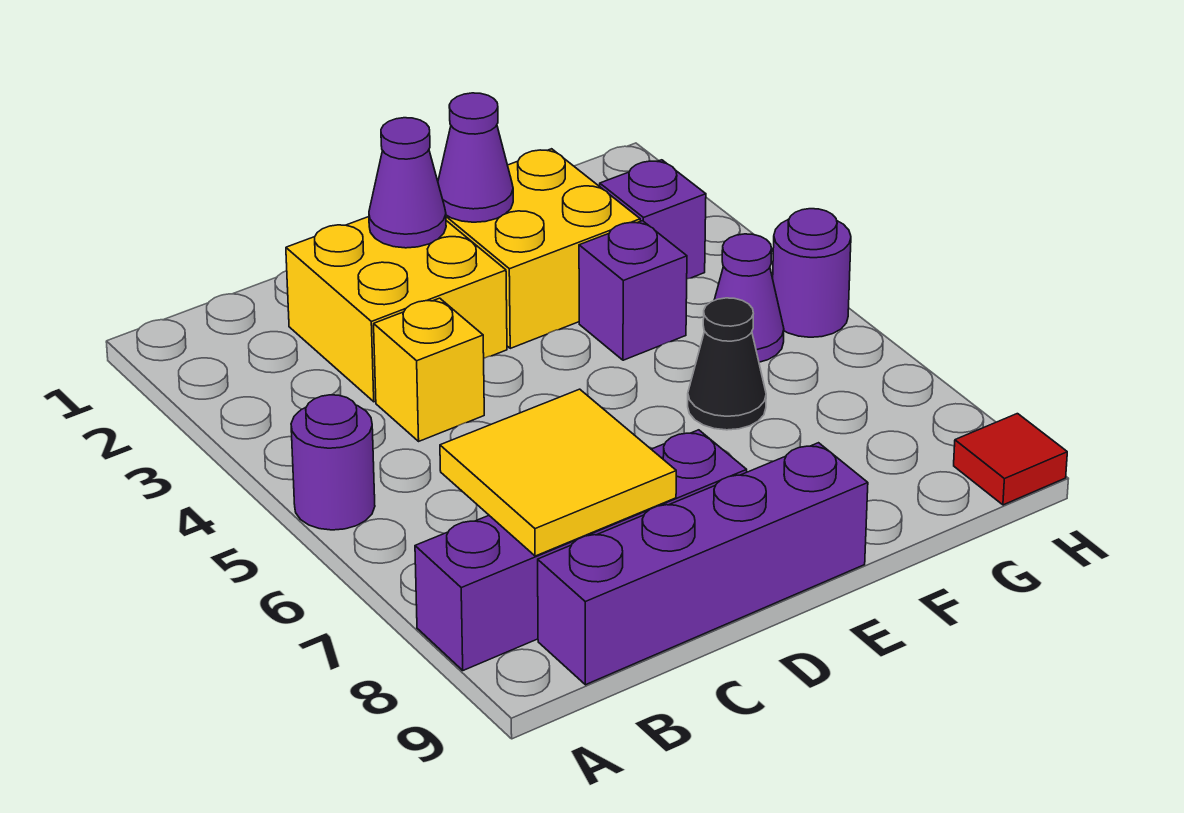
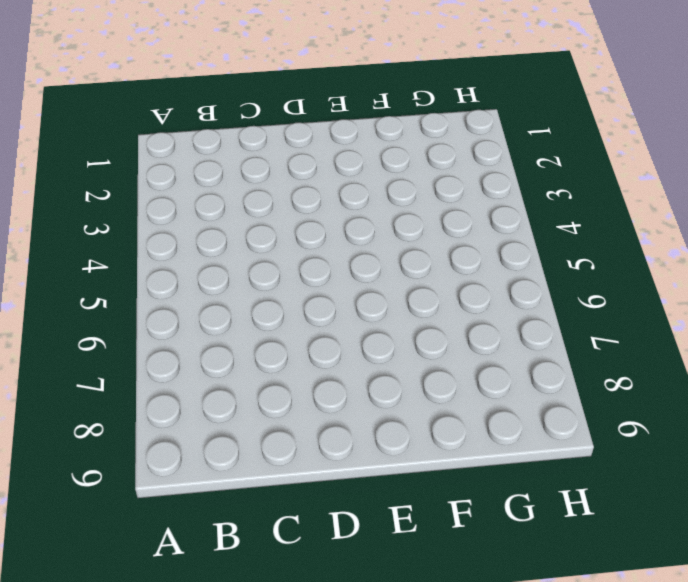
none -> purple round brick A5 level 1
none -> purple brick A8:D8 level 1
none -> purple brick B9:E9 level 1

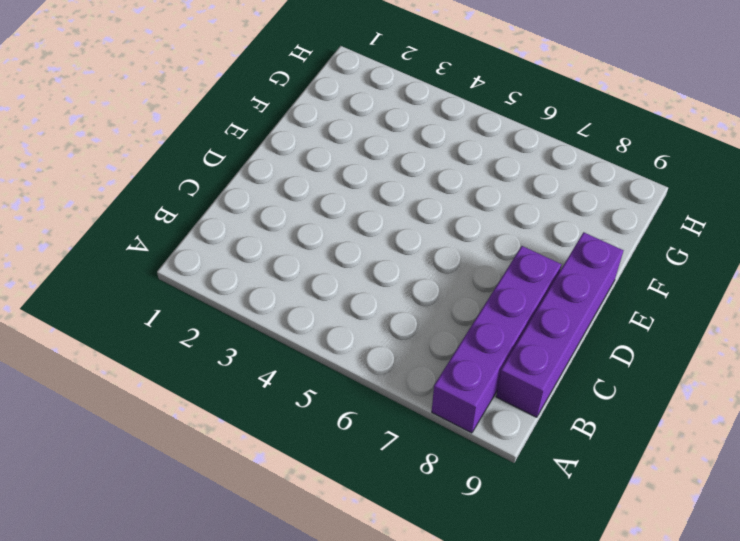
none -> purple round brick A5 level 1
none -> yellow brick C2:D3 level 1
none -> yellow brick C4 level 1

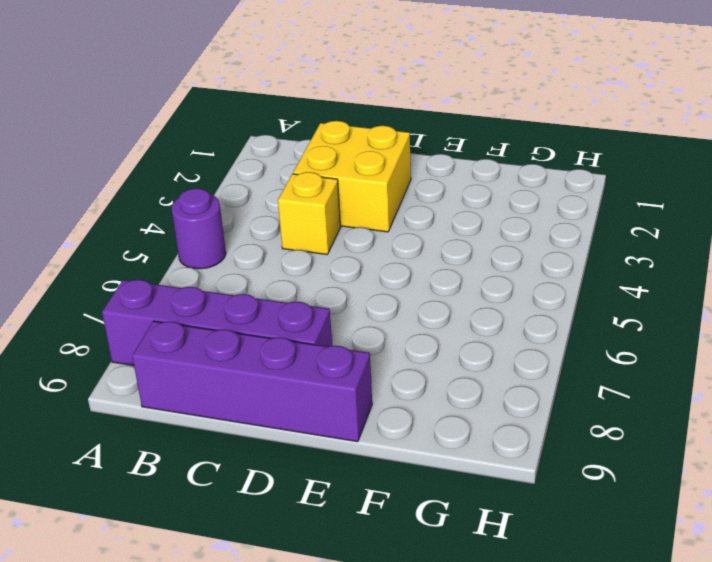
none -> yellow brick E2:F3 level 1
none -> purple brick F4 level 1
none -> black cone F6 level 1

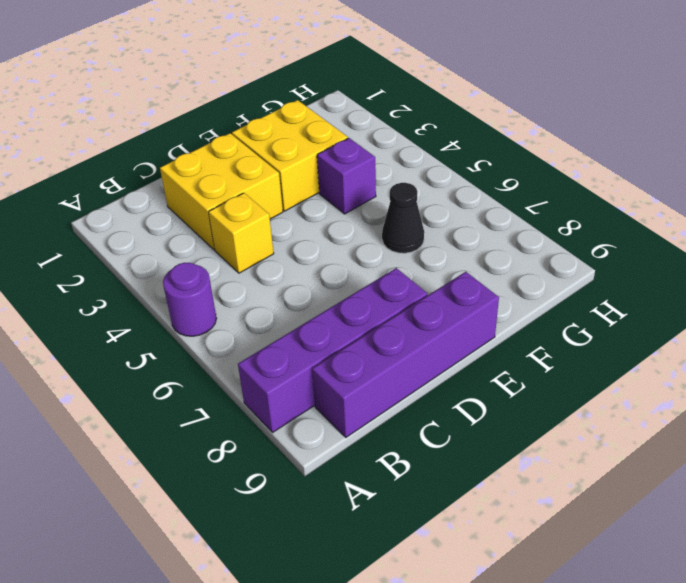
none -> purple brick G3 level 1
none -> purple cone G5 level 1
none -> purple round brick H5 level 1

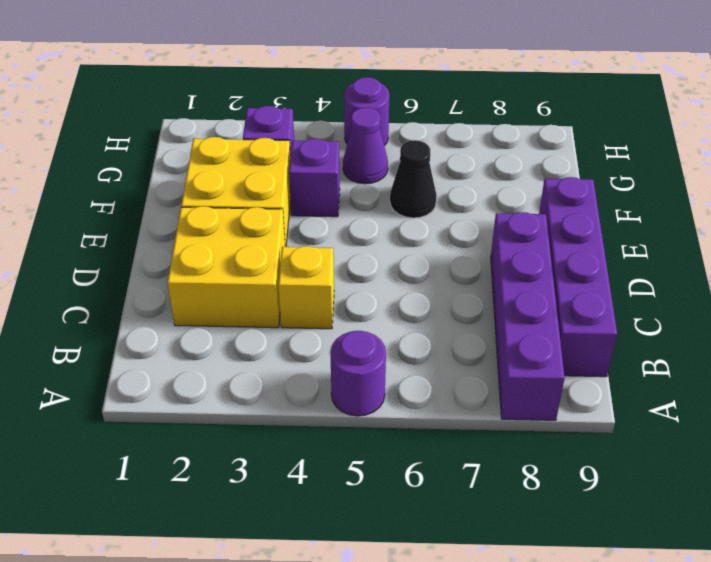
none -> red tile H9 level 1
none -> yellow tile B7:C8 level 2
none -> purple cone D2 level 2

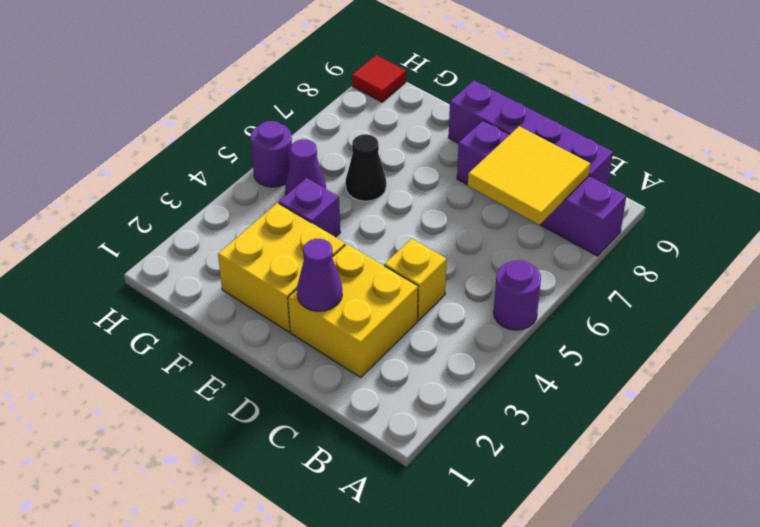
none -> purple brick G3 level 1
none -> purple cone E2 level 2

